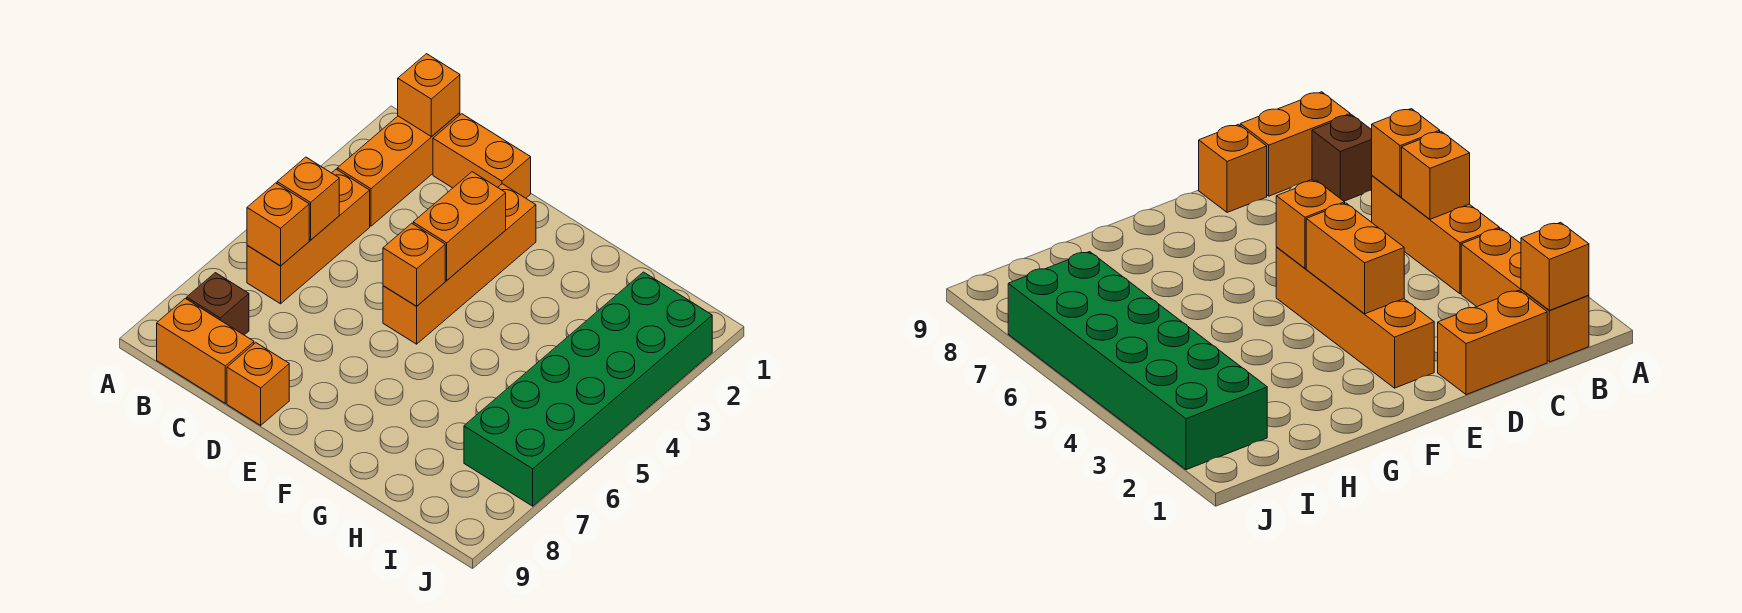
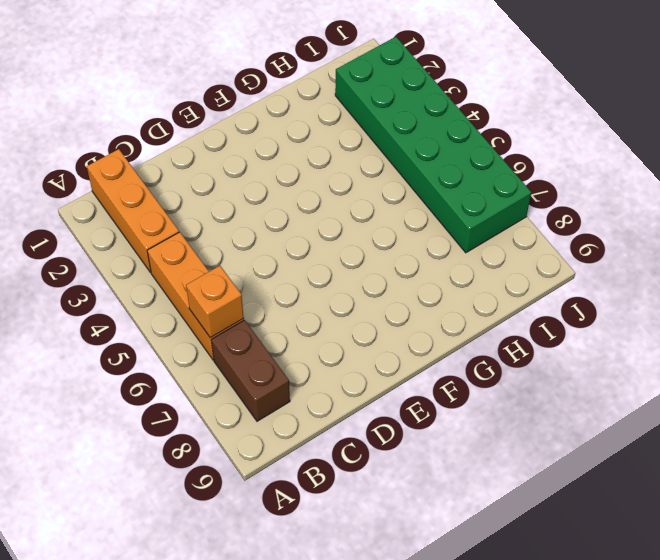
brown brick B7:B8 level 1 -> brown brick B8 level 1
none -> orange brick B9:C9 level 1
none -> orange brick C1:D1 level 1
none -> orange brick D9 level 1

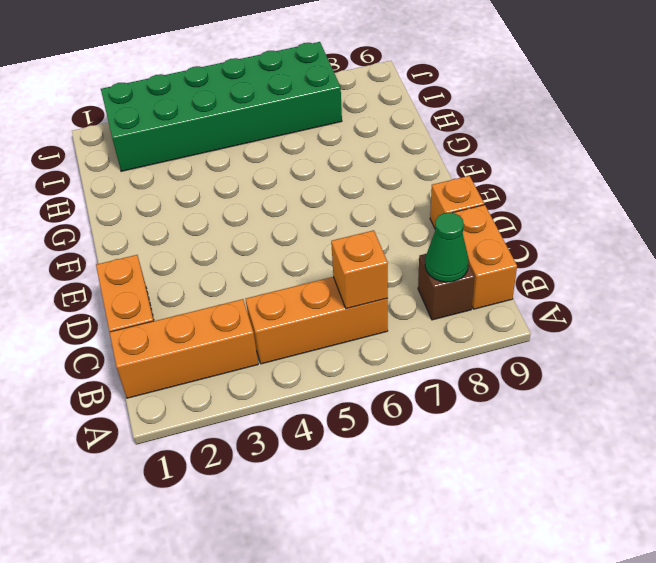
green cone B8 level 2 -> none
none -> orange brick E2:E5 level 1
none -> orange brick B1 level 2
none -> orange brick B5 level 2

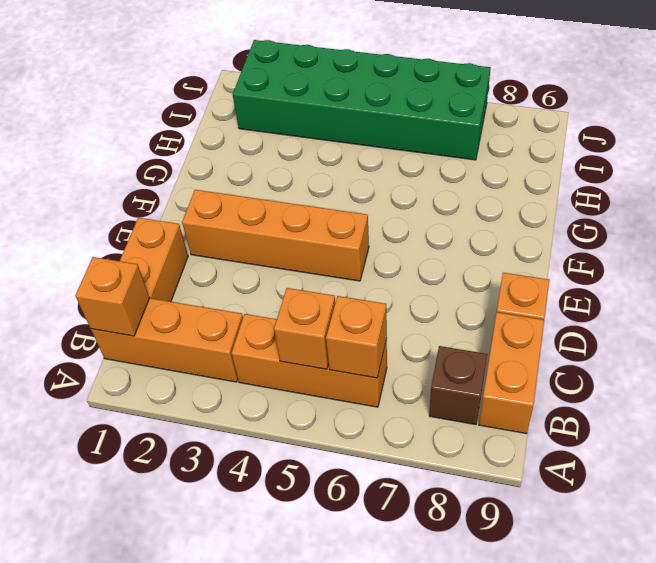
none -> orange brick E3:E4 level 2
none -> orange brick E5 level 2

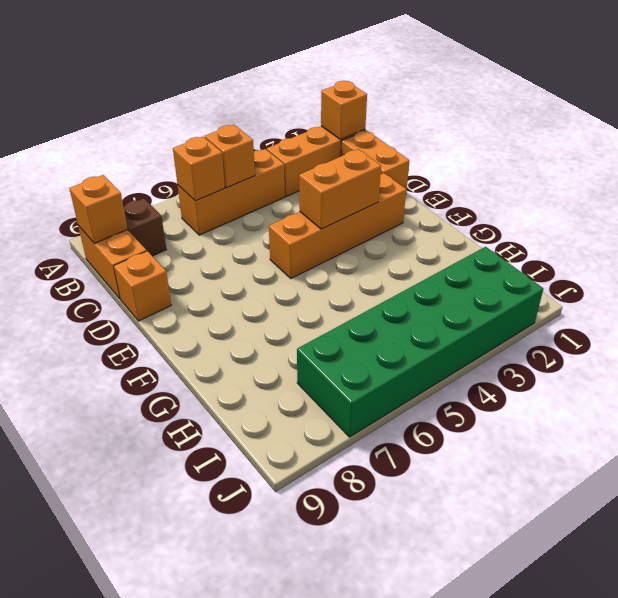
orange brick B9 level 2 -> orange brick E5 level 2

